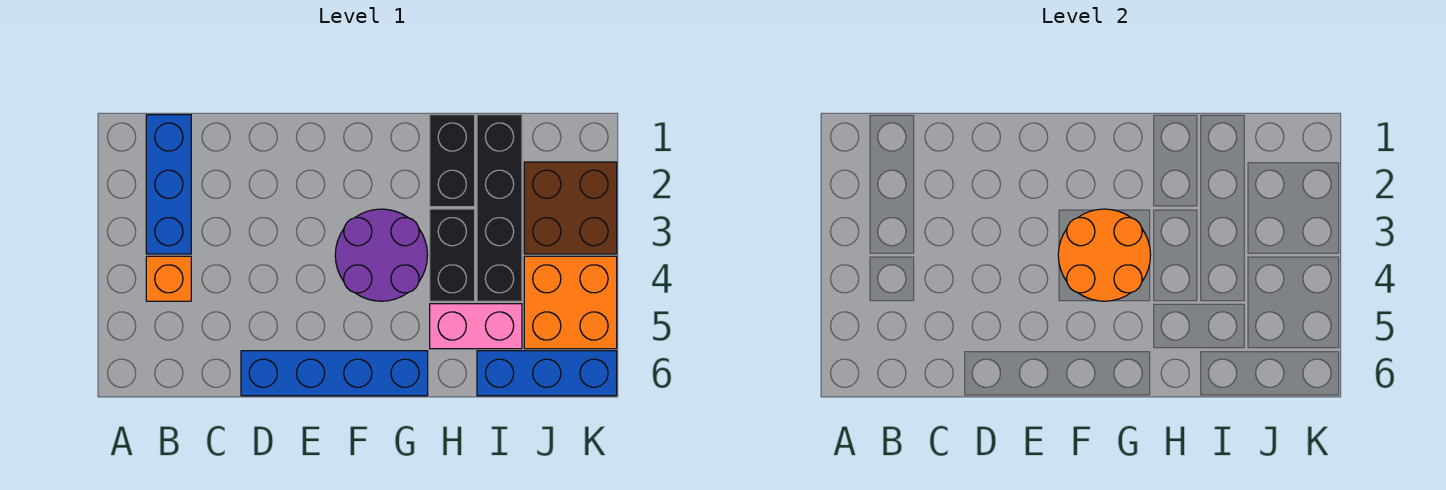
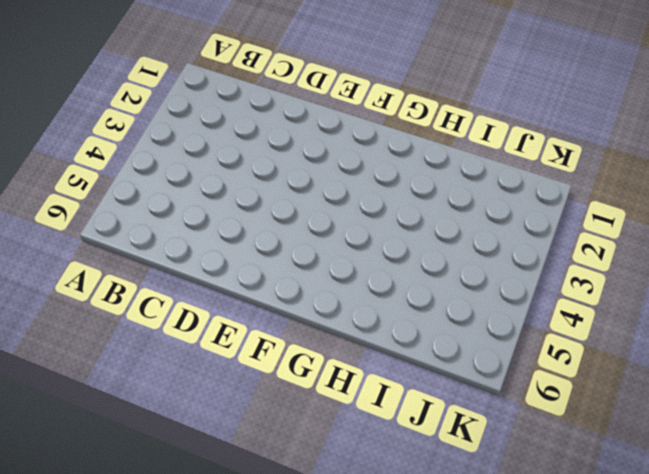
none -> blue brick B1:B3 level 1
none -> orange brick B4 level 1
none -> blue brick D6:G6 level 1

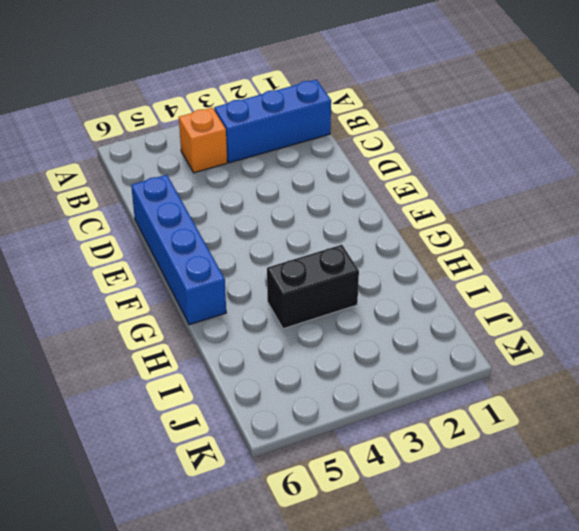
none -> purple round brick F3:G4 level 1
none -> black brick H1:H2 level 1
none -> pink brick H5:I5 level 1

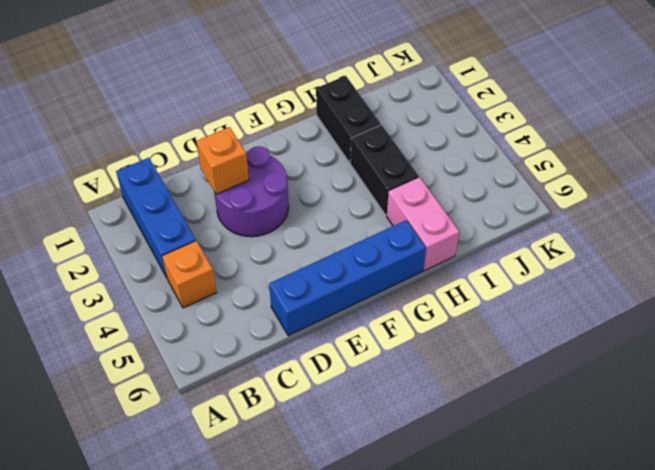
purple round brick D2:E3 level 1 -> purple round brick F3:G4 level 1
orange brick D2 level 2 -> none
pink brick H5:H6 level 1 -> pink brick H5:I5 level 1
none -> black brick I1:I4 level 1
none -> blue brick I6:K6 level 1
none -> brown brick J2:K3 level 1

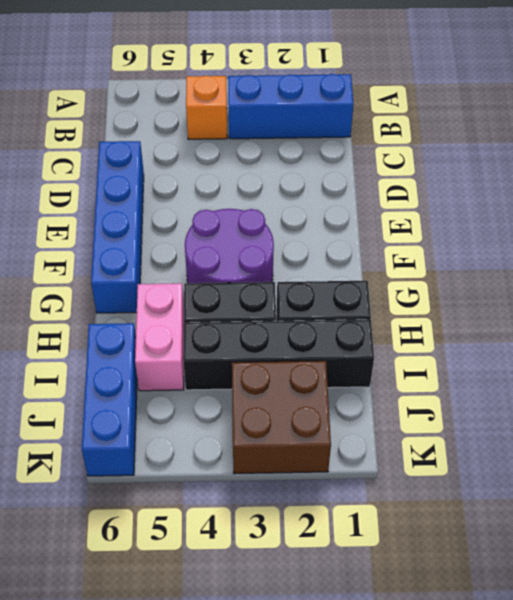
none -> orange brick J4:K5 level 1
none -> orange round brick F3:G4 level 2

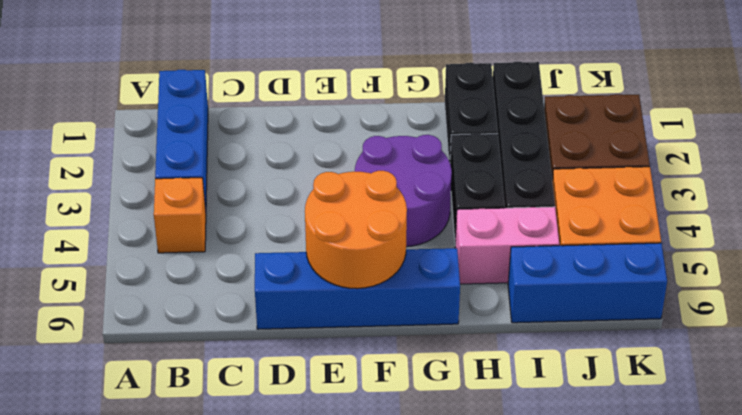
orange round brick E5:F6 level 2 -> orange round brick F3:G4 level 2

